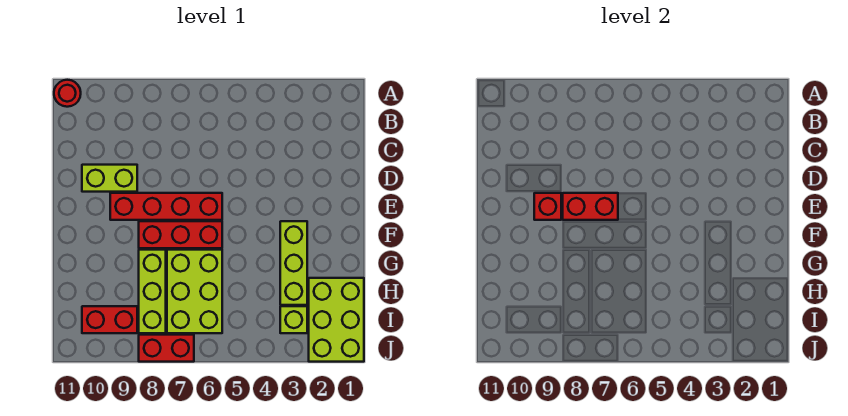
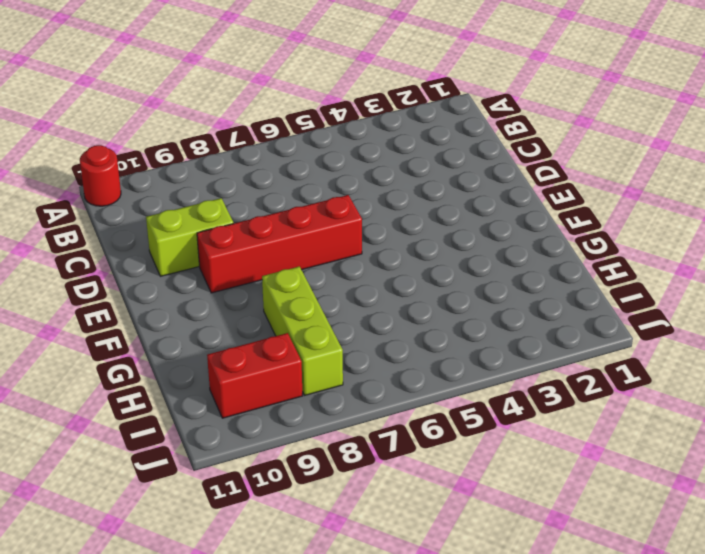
none -> lime brick F3:H3 level 1
none -> red brick F6:F8 level 1
none -> lime brick G6:I7 level 1

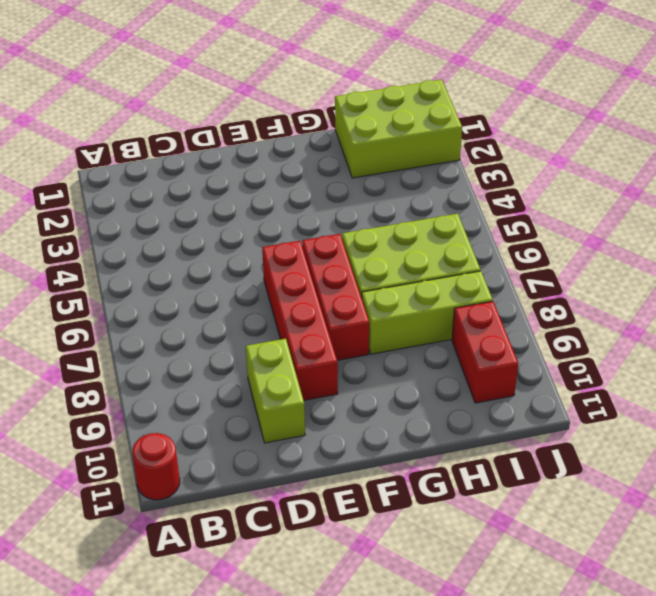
none -> lime brick F3:H3 level 1
none -> lime brick I3 level 1
none -> red brick J7:J8 level 1

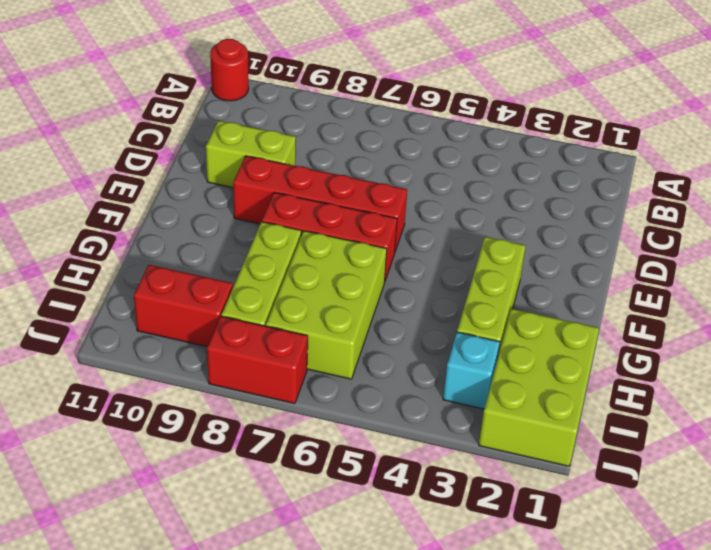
cyan brick I3 level 1 -> lime brick I3 level 1
none -> red brick E7:E8 level 2
none -> red brick E9 level 2

